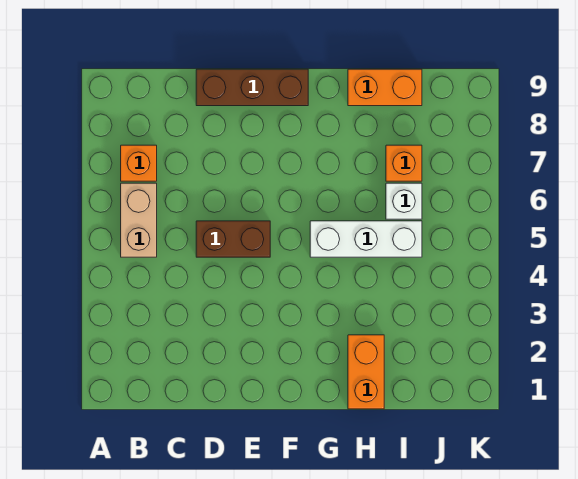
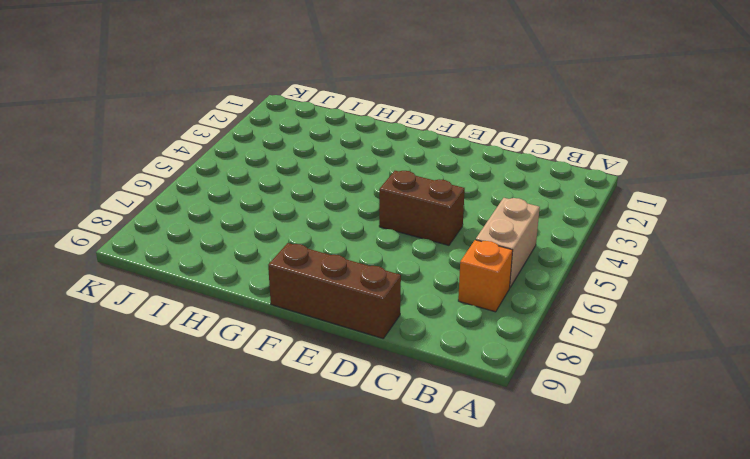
none -> white brick G5:I5 level 1
none -> orange brick H1:H2 level 1

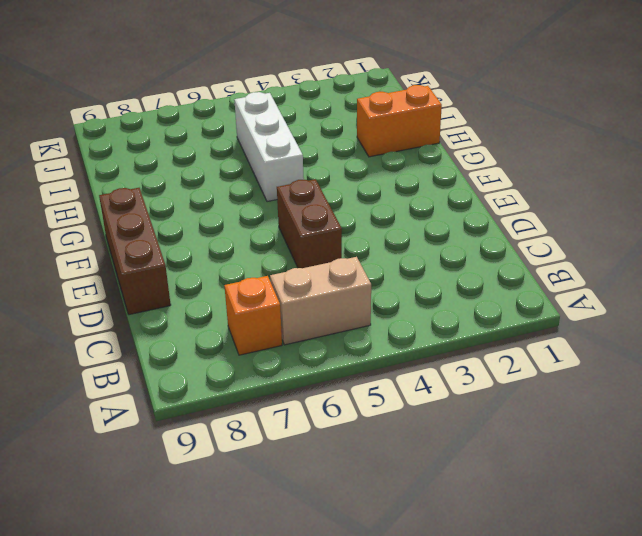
none -> orange brick H9:I9 level 1
none -> white brick I6 level 1

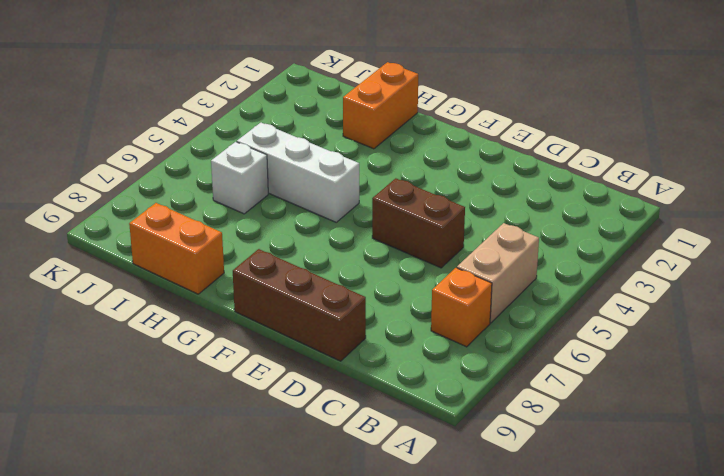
none -> orange brick I7 level 1

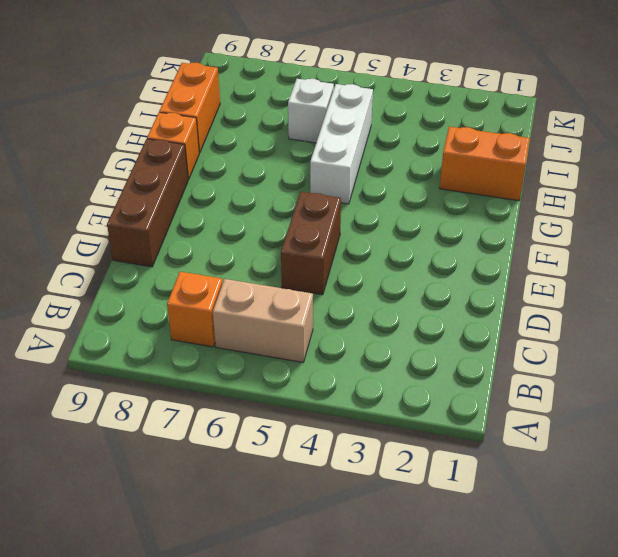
orange brick G9 level 1 -> orange brick I7 level 1

